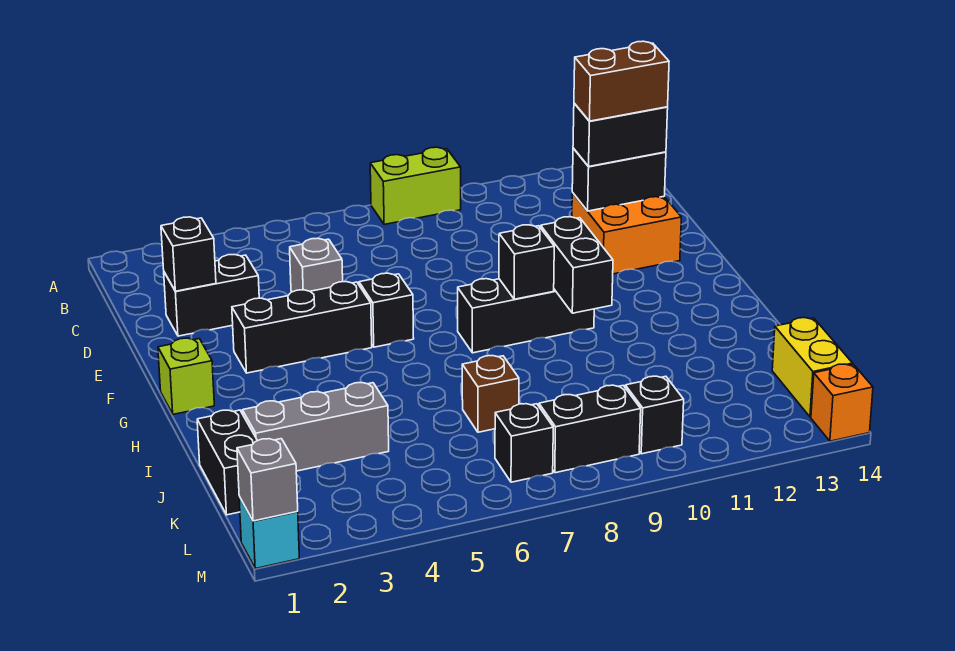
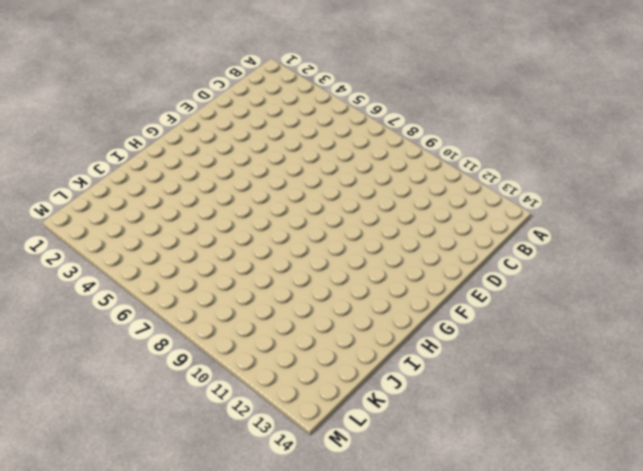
none -> lime brick A8:A9 level 1
none -> black brick D2:D3 level 1
none -> grey brick D5 level 1

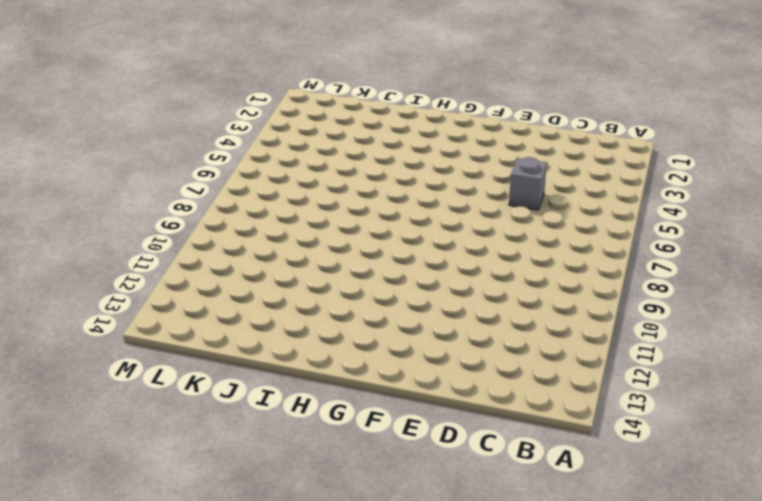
none -> lime brick A8:A9 level 1
none -> black brick D2:D3 level 1
none -> orange brick D12:E13 level 1

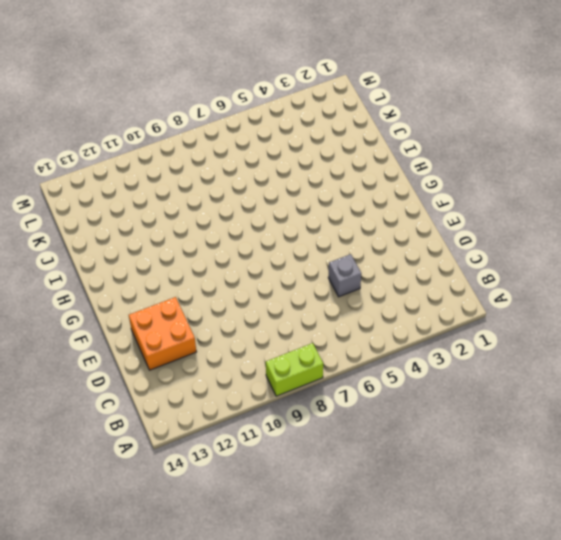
none -> black brick D2:D3 level 1
none -> black brick F3:F5 level 1
none -> black brick F6 level 1

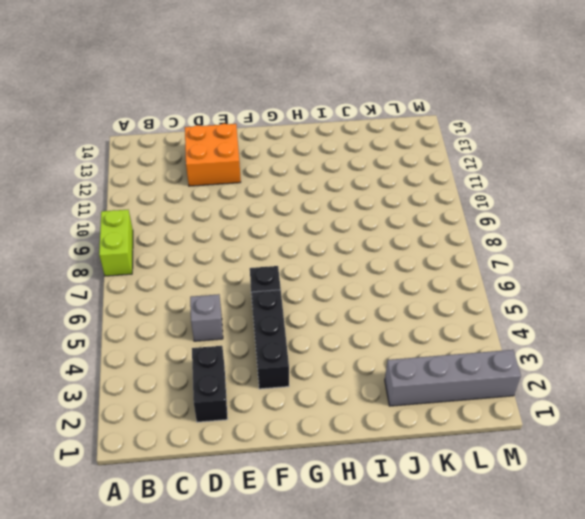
grey brick J2:M2 level 1 -> grey brick J2:J4 level 1
none -> lime brick G1 level 1
none -> black brick G8:G10 level 1
none -> black brick J1:K1 level 1

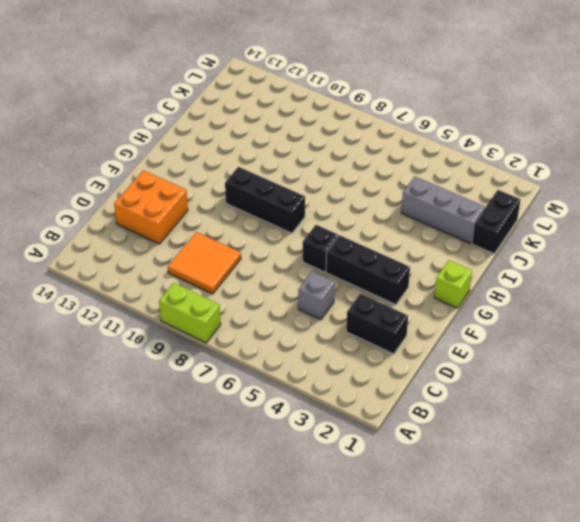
orange tile C9:D10 level 1 -> none
none -> brown brick J7 level 1
none -> yellow brick K14:L14 level 1
none -> black brick L7 level 1

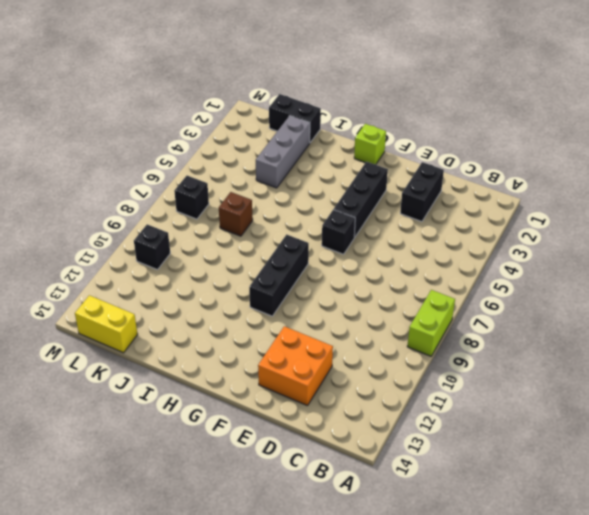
none -> grey brick D5 level 1
none -> black brick L8:L9 level 1
none -> cyan brick M1 level 1

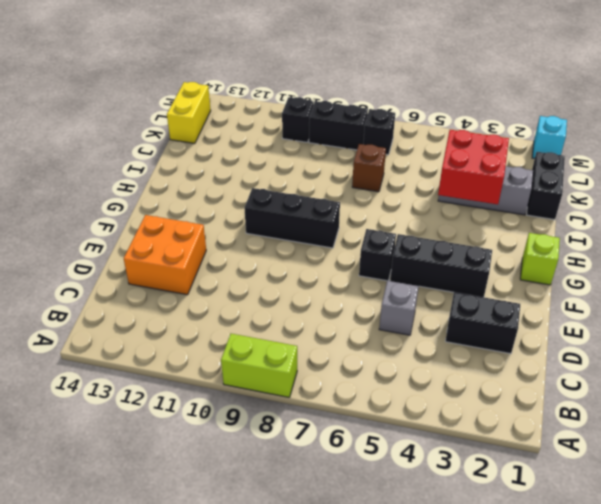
red brick I3:J4 level 2 -> none
none -> orange brick M14 level 1
none -> black brick D2 level 2
none -> black brick D12:D13 level 2

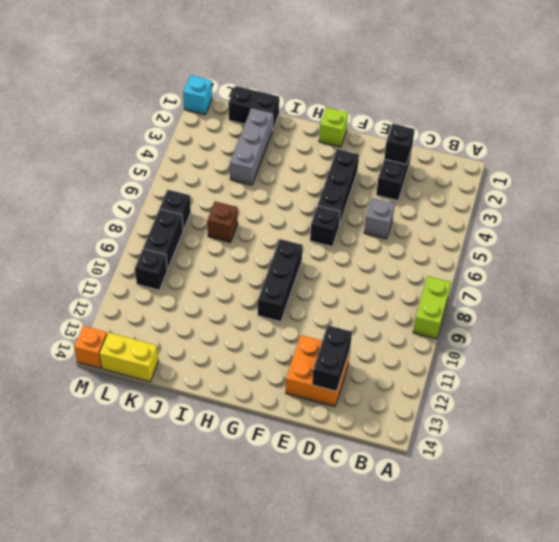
none -> black brick G9 level 2
none -> black brick G10:H10 level 2
none -> grey brick M1 level 2

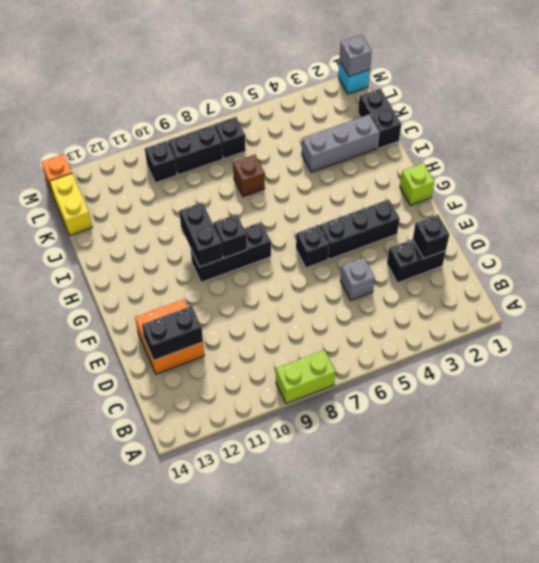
none -> black brick D12:D13 level 3
none -> brown brick D12:D13 level 4

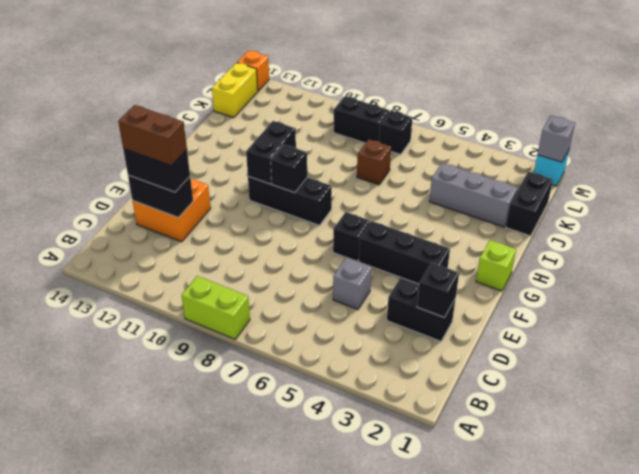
none -> black brick L10 level 1

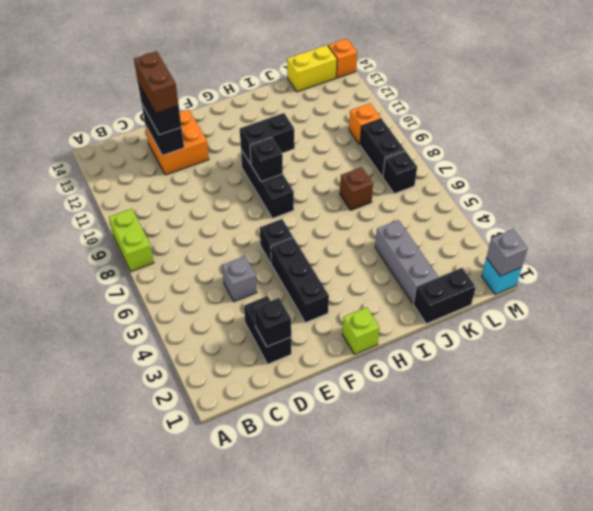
orange brick L10 level 1 -> black brick L10 level 1

